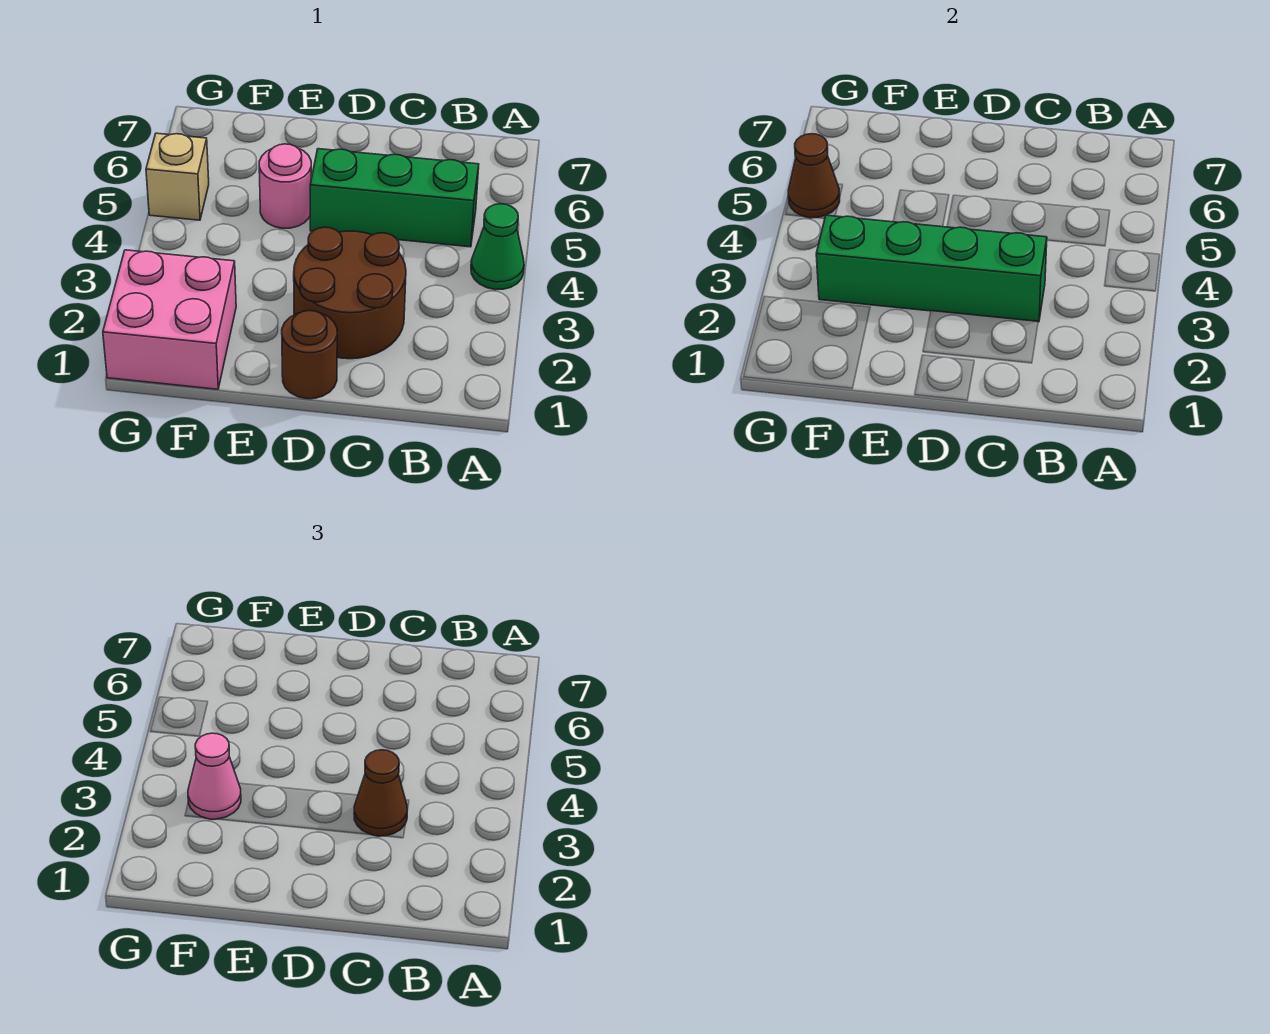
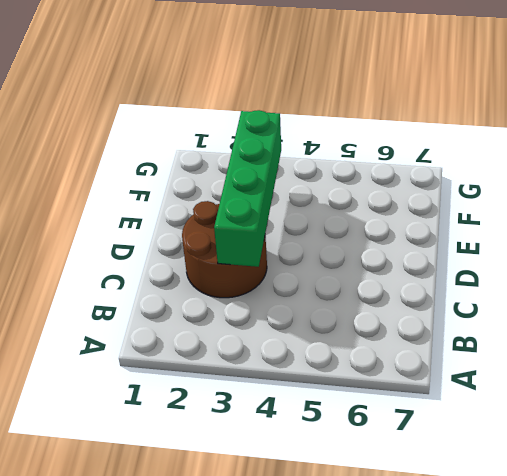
none -> green cone A4 level 1
none -> green brick B5:D5 level 1

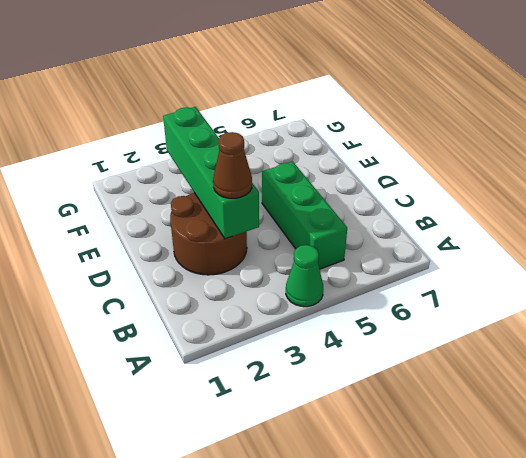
none -> brown round brick D1 level 1
none -> pink round brick E5 level 1

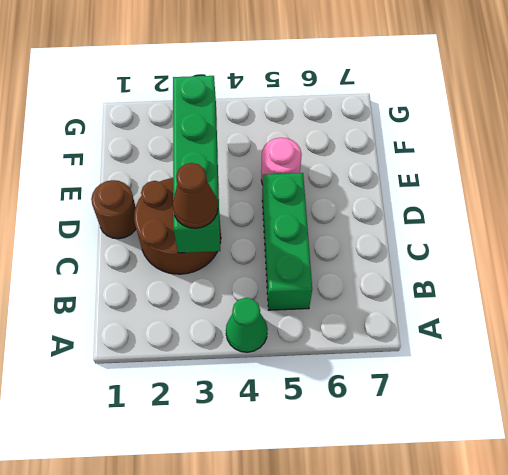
none -> pink brick F1:G2 level 1
none -> tan brick G5 level 1

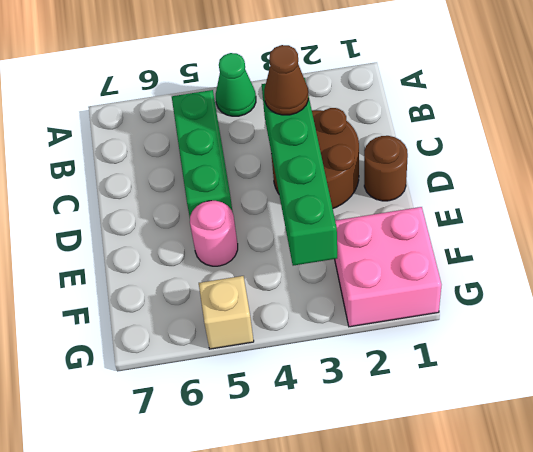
none -> brown cone G5 level 2
none -> pink cone F3 level 3

